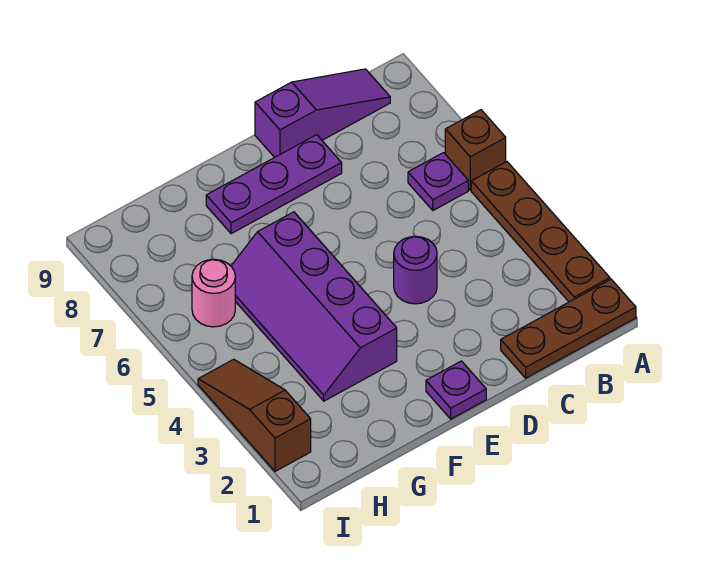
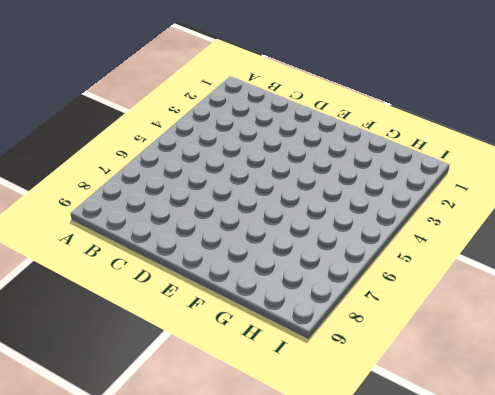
none -> brown plate A1:C1 level 1
none -> brown plate A2:A5 level 1

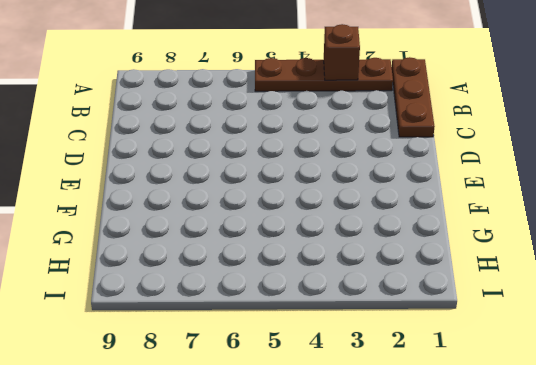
brown brick A3 level 2 -> brown brick A6 level 1
none -> purple plate B6 level 1
none -> purple slope B9:D9 level 1 top D

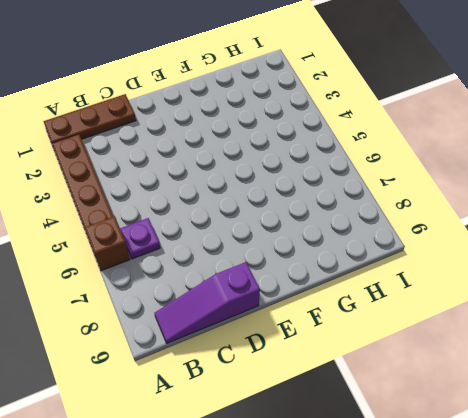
none -> purple round brick D4 level 1
none -> purple plate D8:F8 level 1

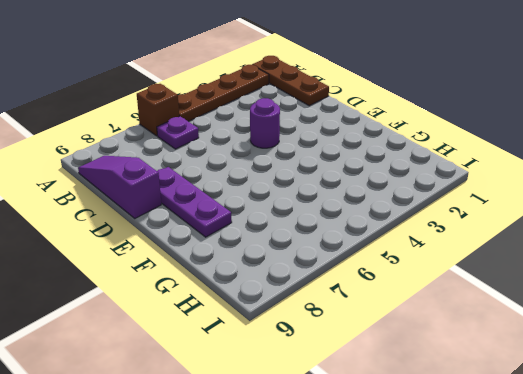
none -> purple plate E1 level 1
none -> purple slope F3:G6 level 1 top F

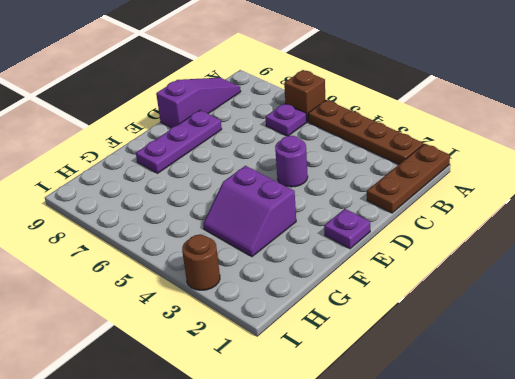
purple slope F3:G4 level 1 top F -> purple slope F3:G6 level 1 top F
brown round brick I3 level 1 -> brown slope I2:I4 level 1 top 2
none -> pink round brick H6 level 1

